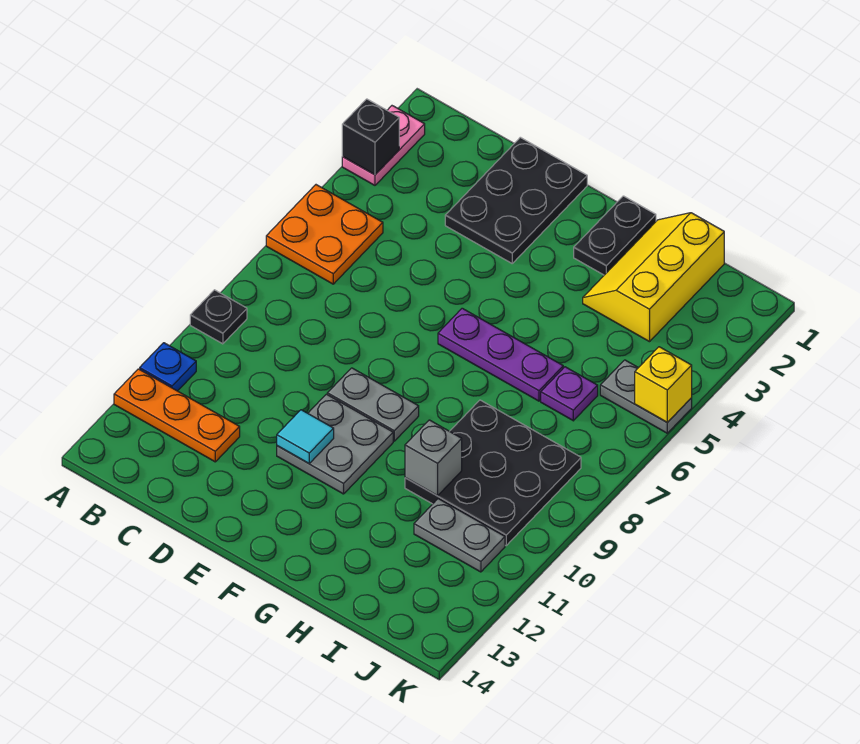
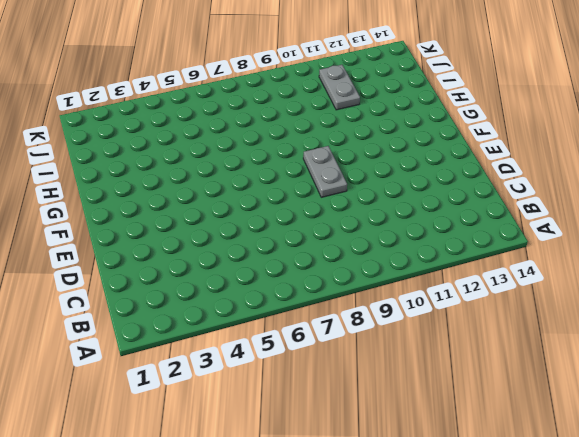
none -> pink plate A2:A3 level 1
none -> orange plate A5:B6 level 1
none -> black plate A9 level 1

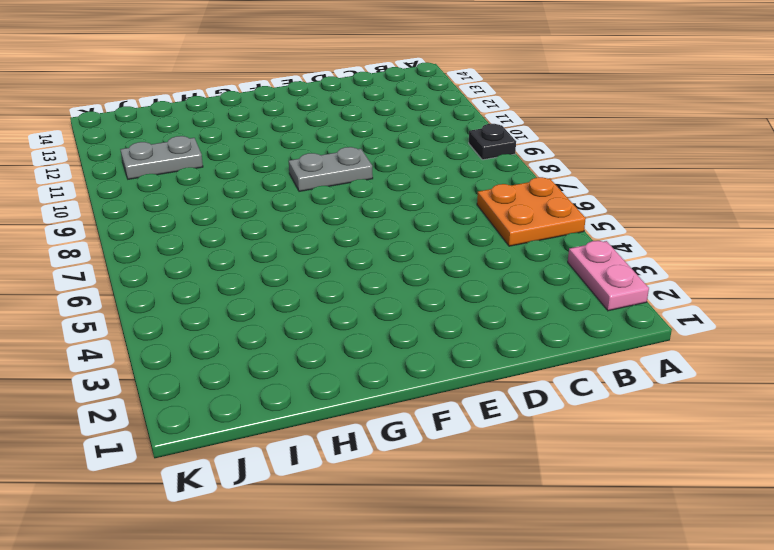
none -> blue plate A11 level 1
none -> orange plate A12:C12 level 1
none -> black plate D1:E3 level 1

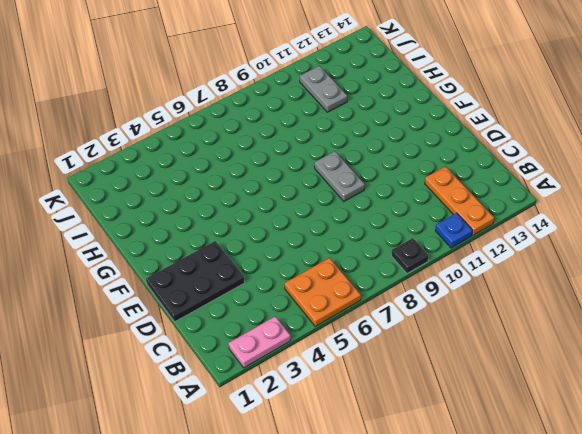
none -> grey plate E10:F11 level 1
none -> purple plate F6:H6 level 1
none -> black plate G1:G2 level 1

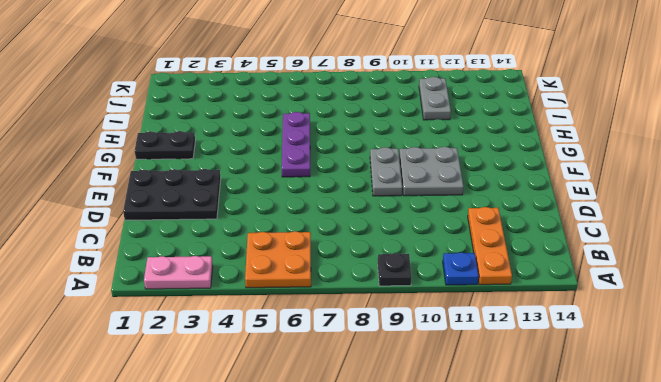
none -> yellow slope H1:I3 level 1 top I
none -> black plate H8:J10 level 1
none -> purple plate I6 level 1

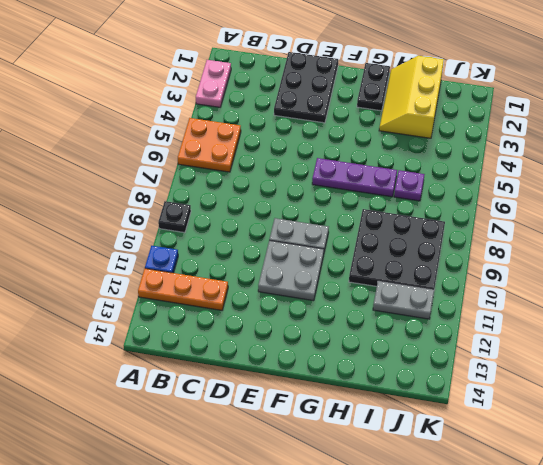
none -> grey plate J5:K5 level 1
none -> black brick A3 level 2
none -> cyan tile E11 level 2

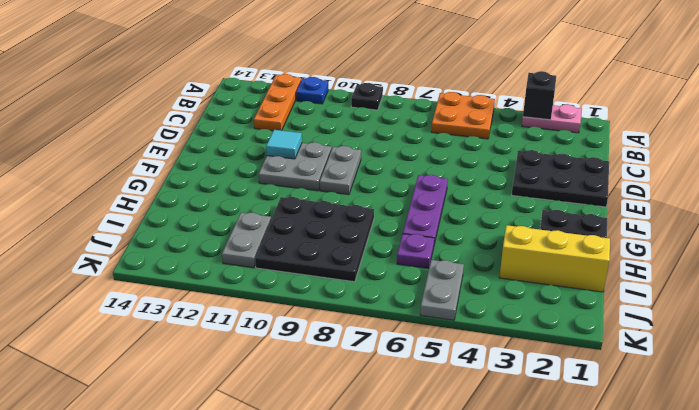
none -> grey brick H10 level 2
none -> yellow brick K5 level 2

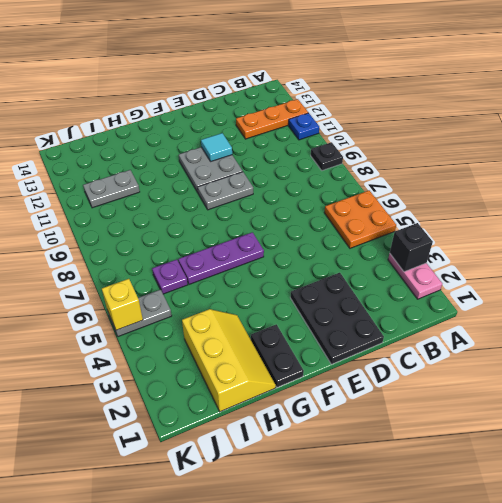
none -> black plate H8:J10 level 1
none -> grey brick H10 level 2

